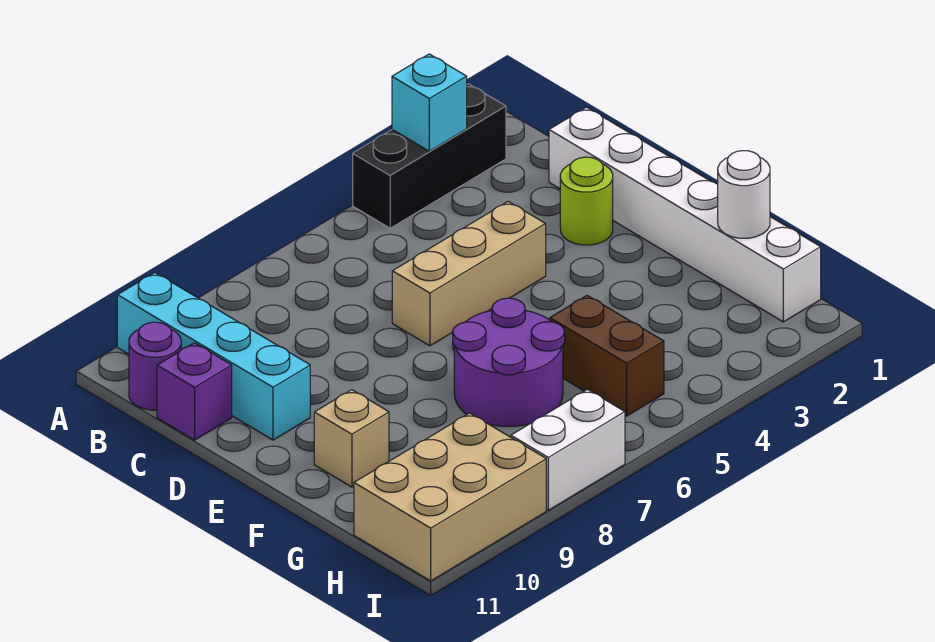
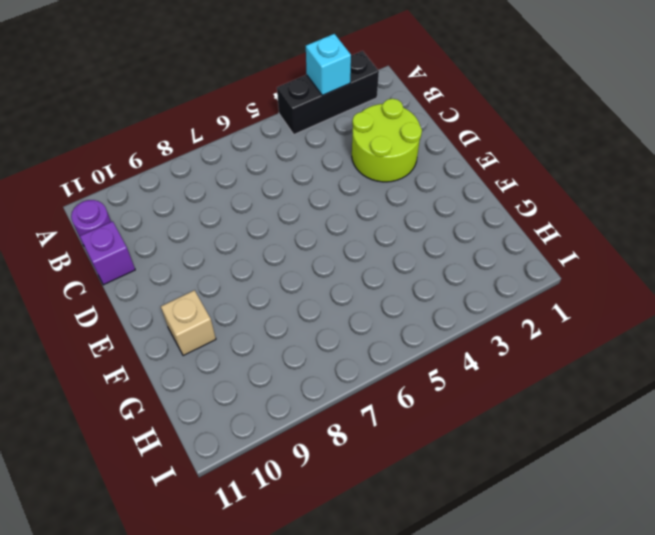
lime round brick C2:D3 level 1 -> lime round brick D2 level 1
none -> cyan brick A10:D10 level 1
none -> white brick C1:H1 level 1
none -> tan brick D4:D6 level 1

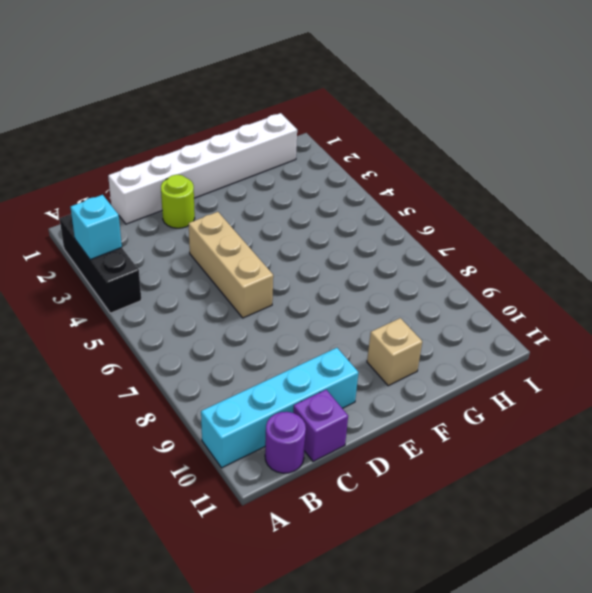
none -> purple round brick F6:G7 level 1
none -> brown brick G5:H5 level 1
none -> tan brick H9:I11 level 1

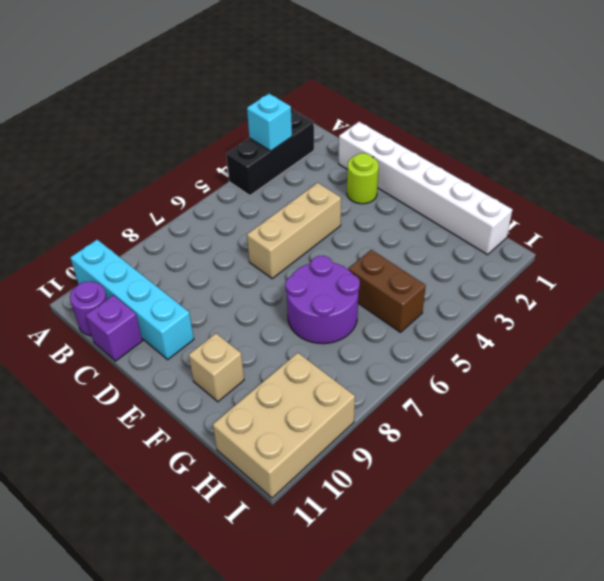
none -> white brick I7:I8 level 1
none -> white round brick G1 level 2

